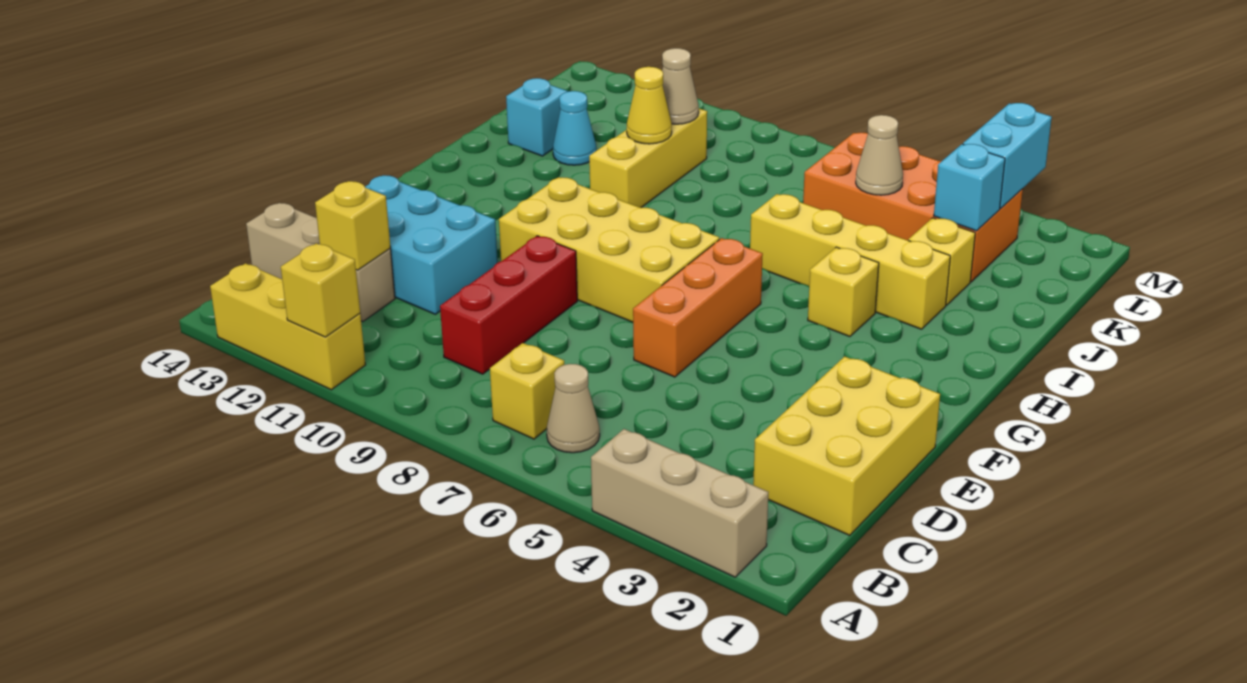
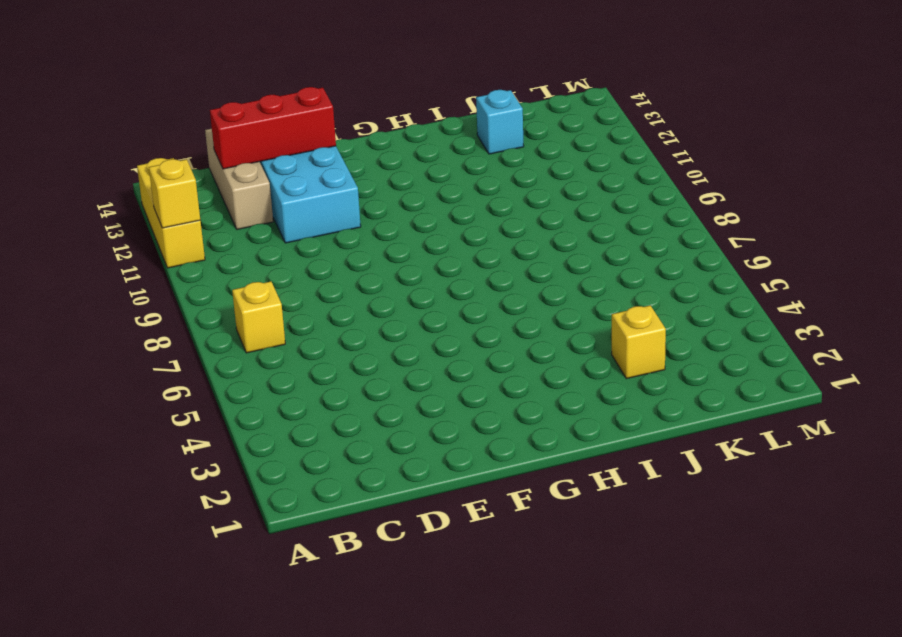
red brick C13:E13 level 2 -> red brick C9:E9 level 1
none -> tan brick A2:A4 level 1
none -> tan cone B6 level 1
none -> yellow brick C1:E2 level 1

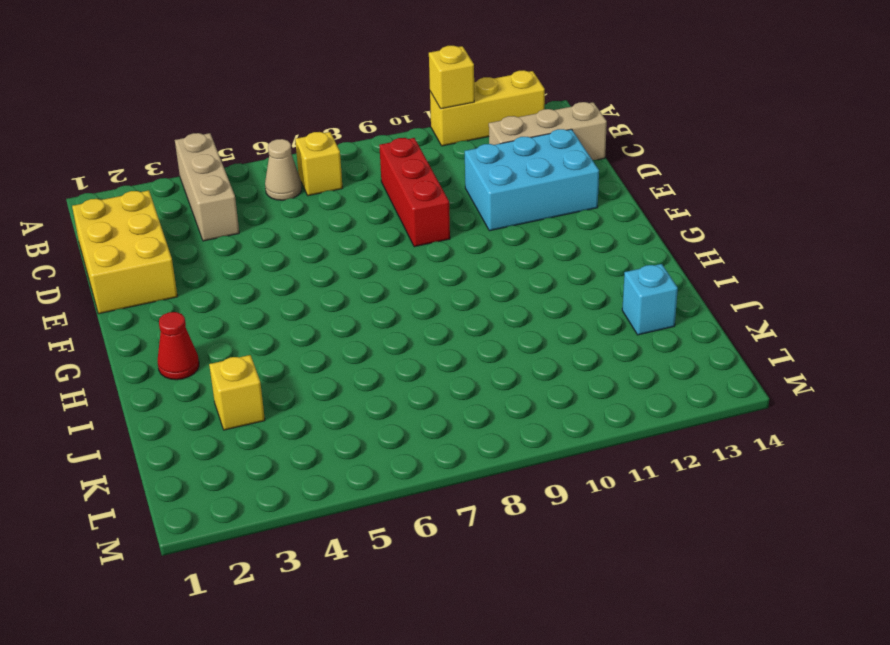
tan brick A4:C4 level 1 -> tan brick A2:A4 level 1
red cone H2 level 1 -> none
none -> orange brick E6:G6 level 1
none -> yellow brick F7:G10 level 1
none -> yellow brick H4 level 1

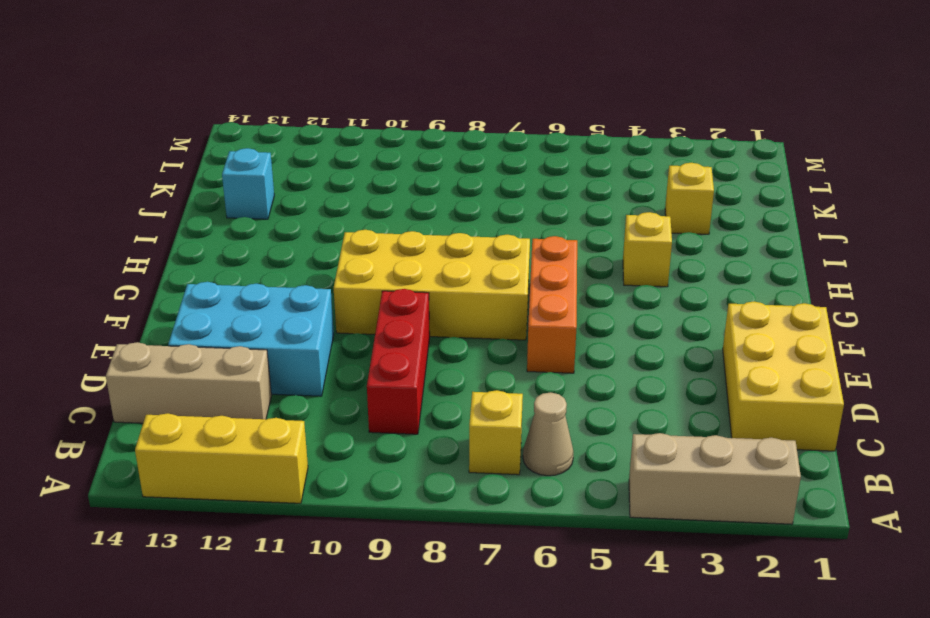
none -> yellow brick I3:I6 level 1
none -> yellow brick I10:K10 level 1
none -> cyan cone J12 level 1

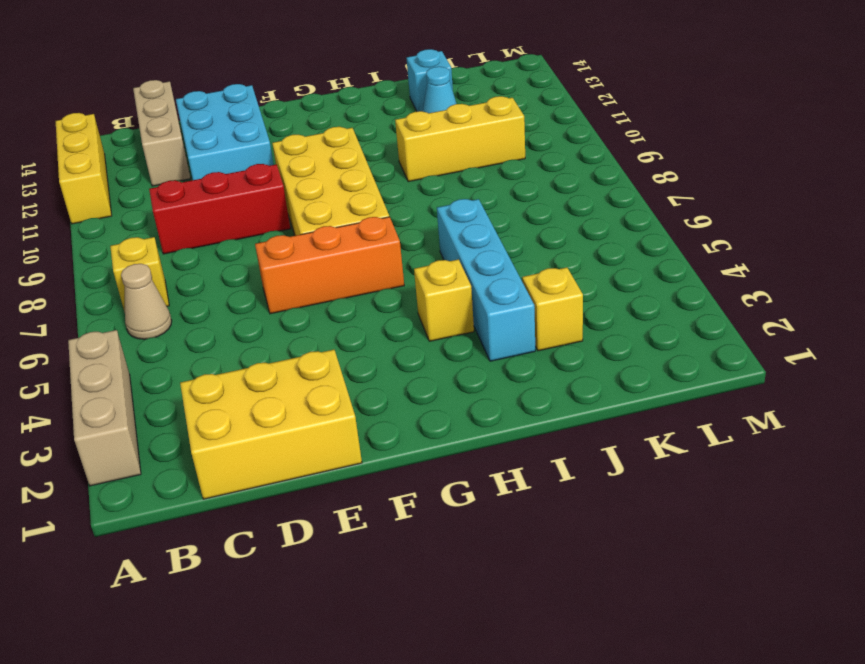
cyan brick I3:I6 level 1 -> yellow brick I3:I6 level 1
none -> orange brick K3:L6 level 1
none -> yellow brick A11 level 2
none -> yellow brick C12 level 2

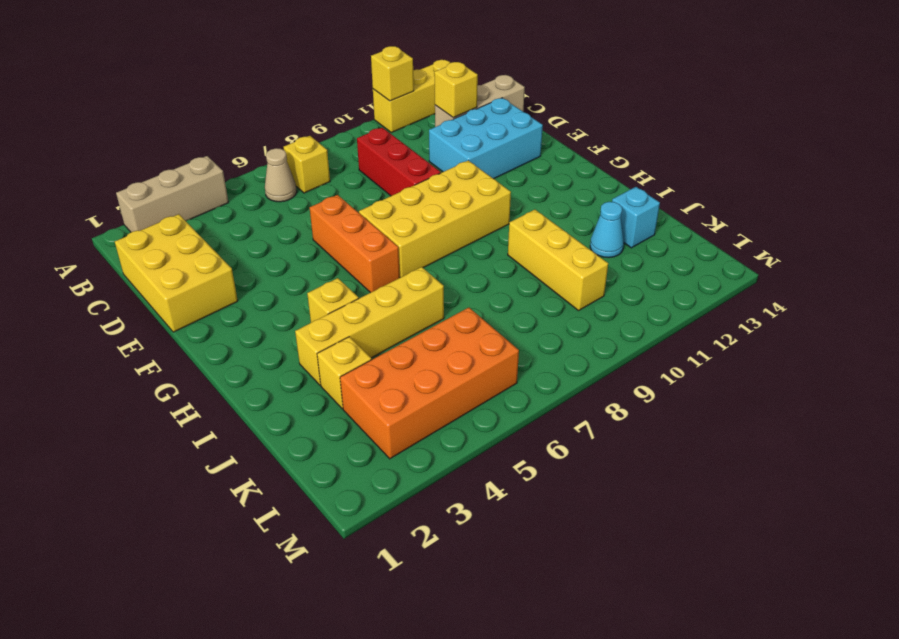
none -> yellow cone J10 level 2
none -> cyan brick K3 level 2
none -> tan cone K5 level 2

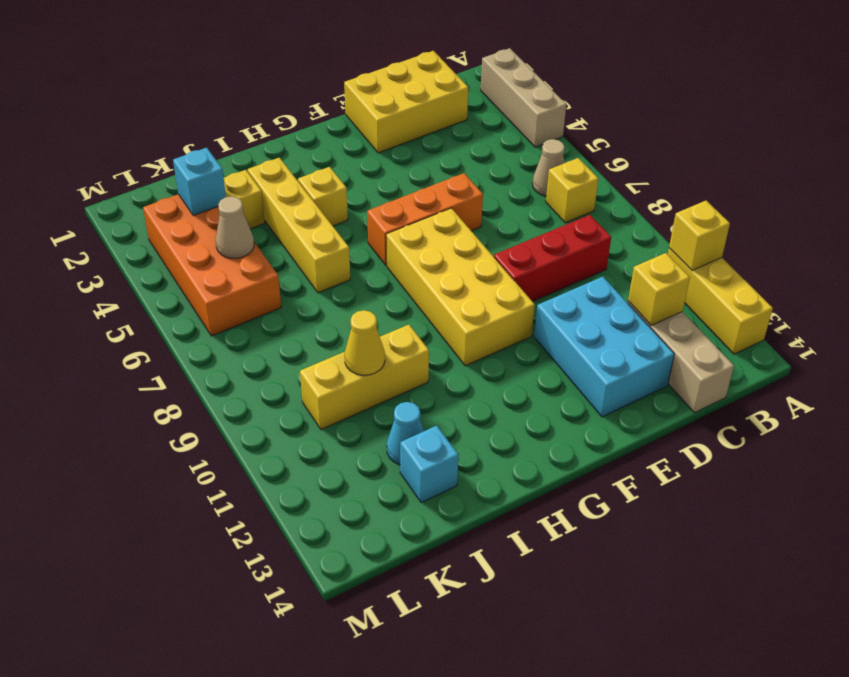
none -> tan cone K10 level 2
none -> cyan brick L3:M3 level 2

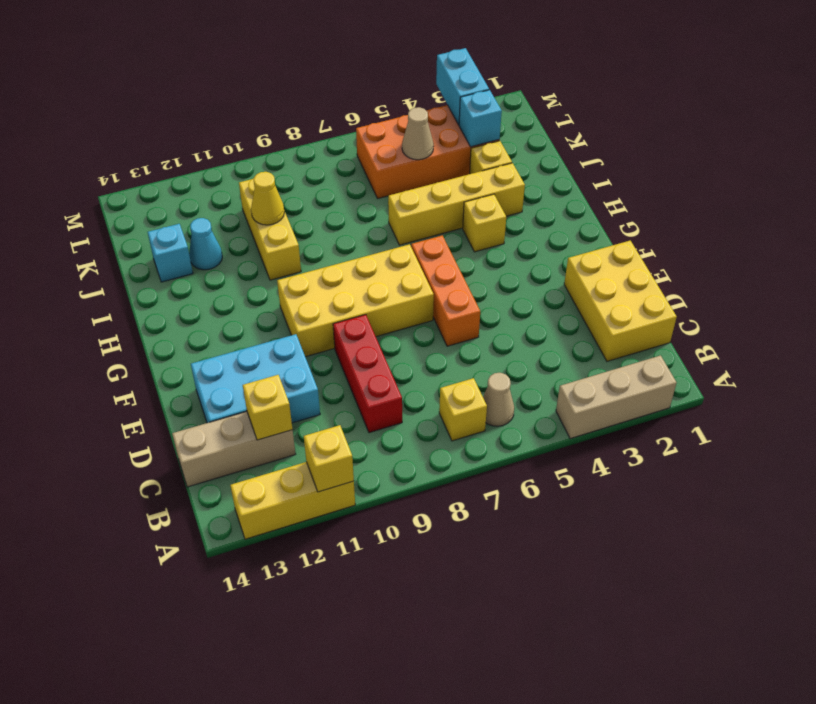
none -> tan cone K10 level 2

